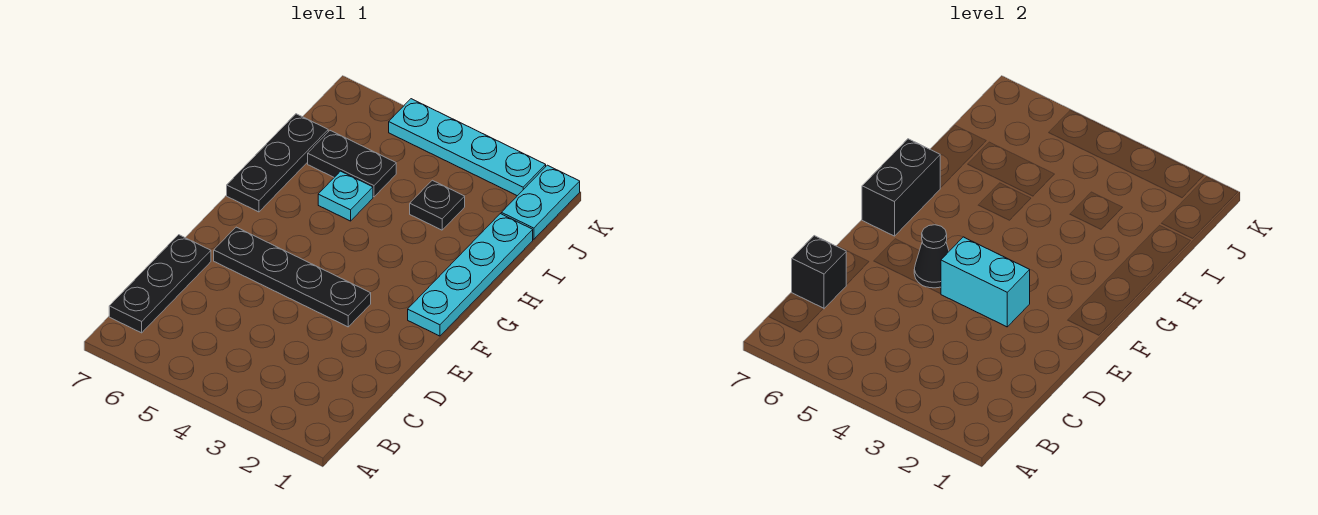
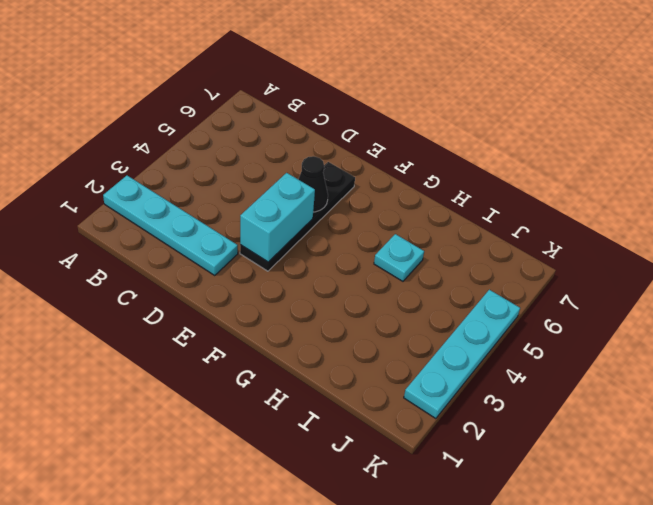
cyan plate A2:D2 level 1 -> cyan plate F1:I1 level 1
none -> black plate B7:D7 level 1
none -> black plate G7:I7 level 1
none -> black plate I3 level 1

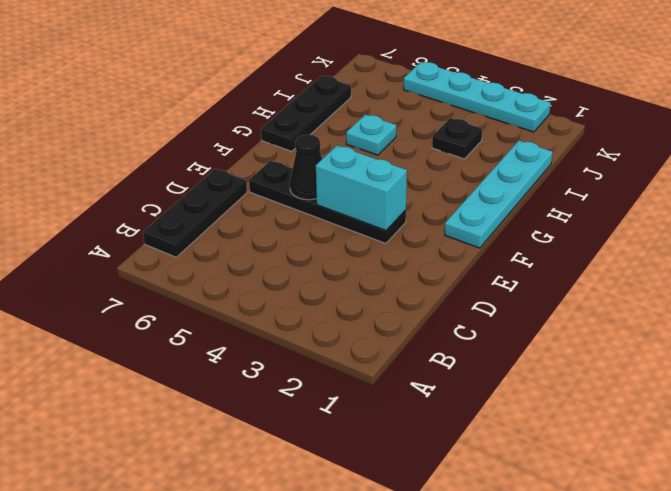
none -> black plate I5:I6 level 1
none -> cyan plate J1:K1 level 1
none -> black brick C7 level 2

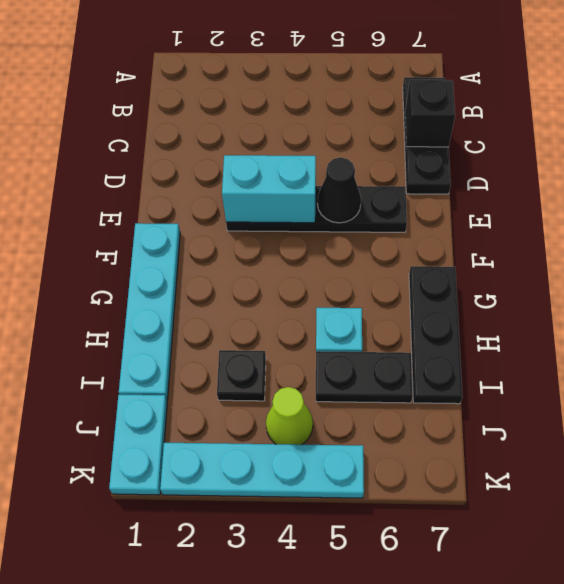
lime cone J4 level 1 -> none
none -> black brick F7:G7 level 2

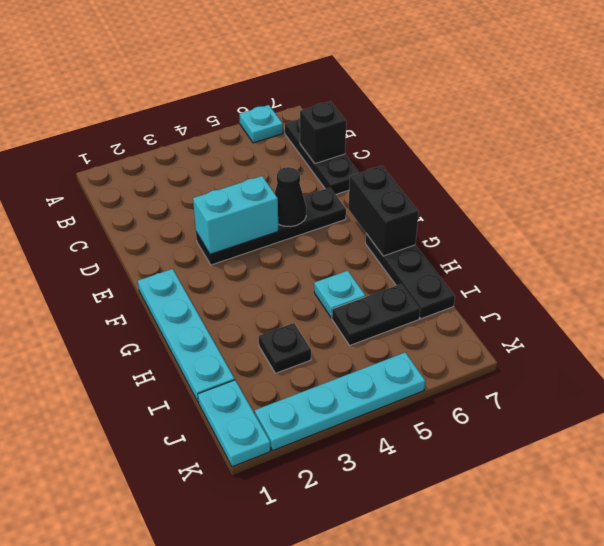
cyan plate A6 level 1 -> none

